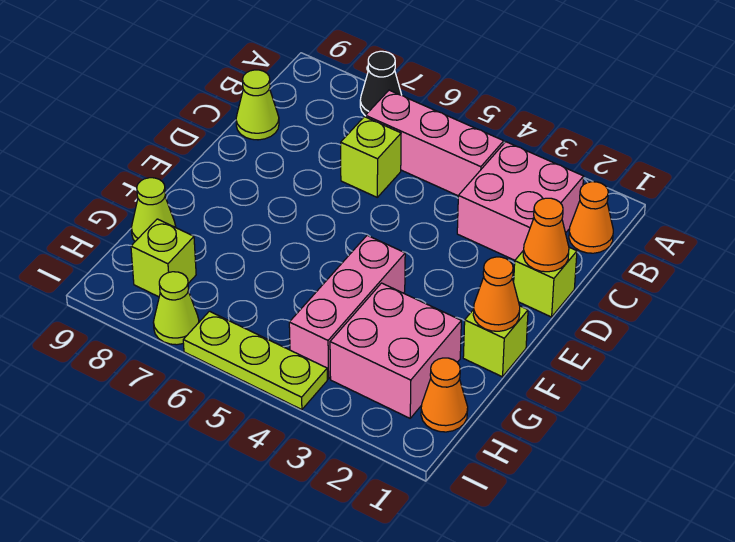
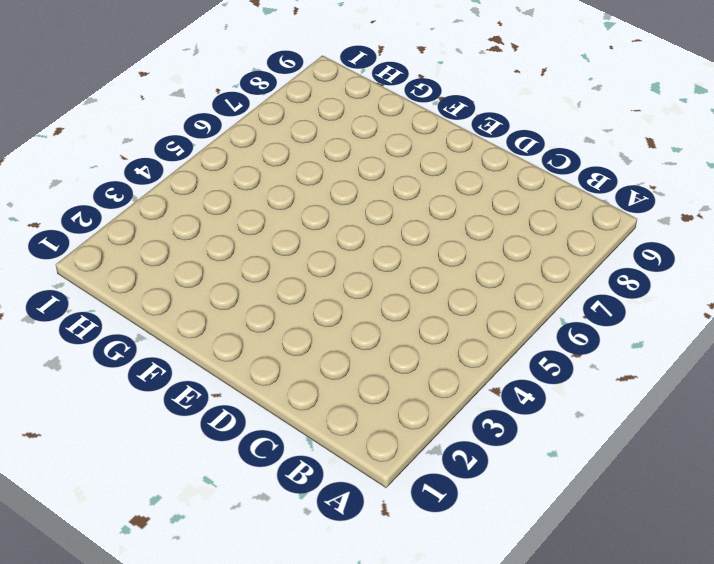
none -> black cone A7 level 1
none -> orange cone B1 level 1
none -> pink brick B2:C3 level 1

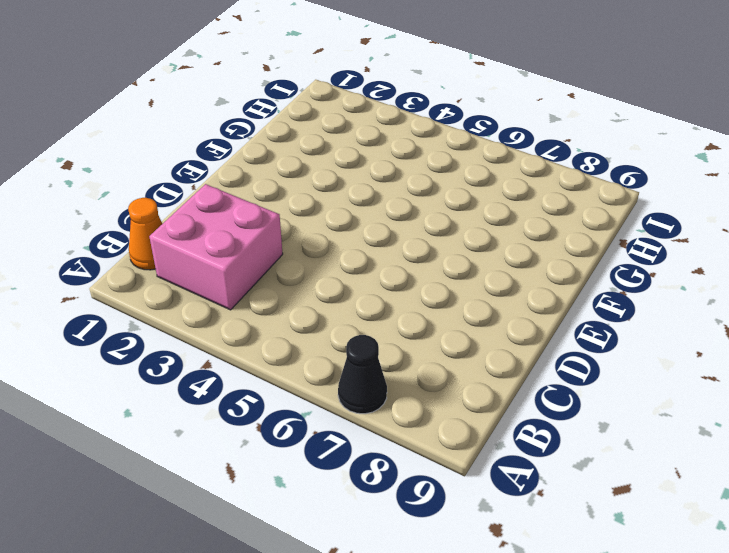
none -> pink brick B4:B6 level 1
none -> lime brick C6 level 1
none -> lime cone C9 level 1

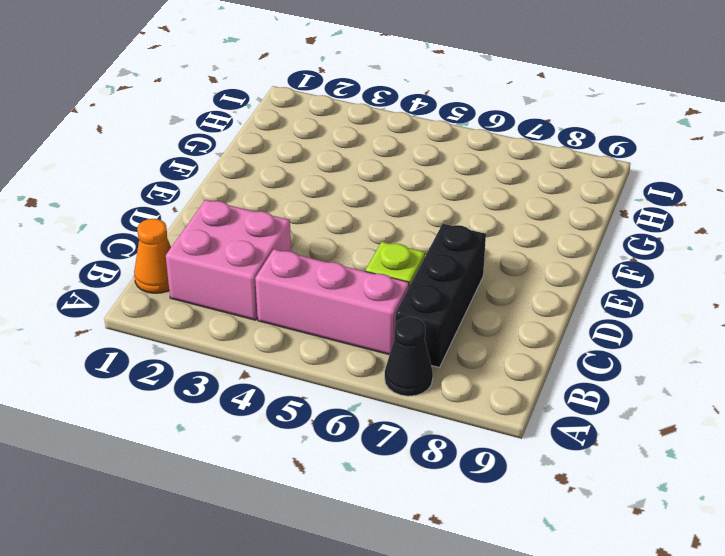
black brick B7:D7 level 1 -> none
none -> lime cone C9 level 1
none -> lime brick D1 level 1
none -> lime brick F1 level 1

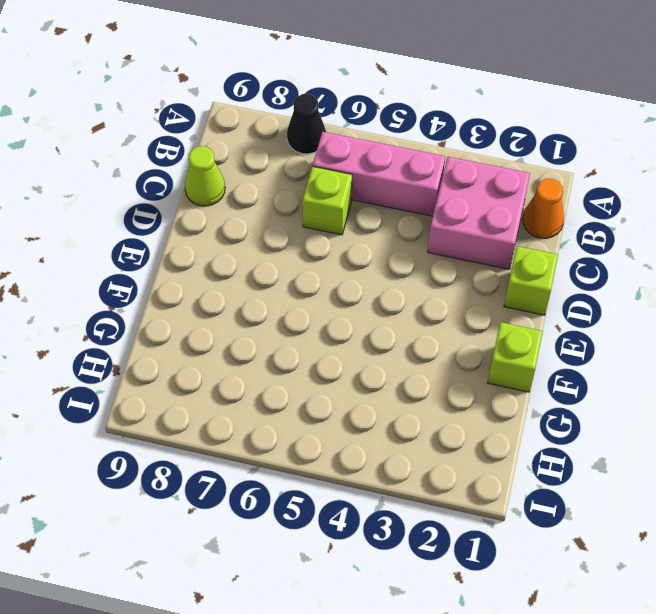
none -> pink brick F4:H4 level 1
none -> pink brick G2:H3 level 1
none -> lime cone G9 level 1

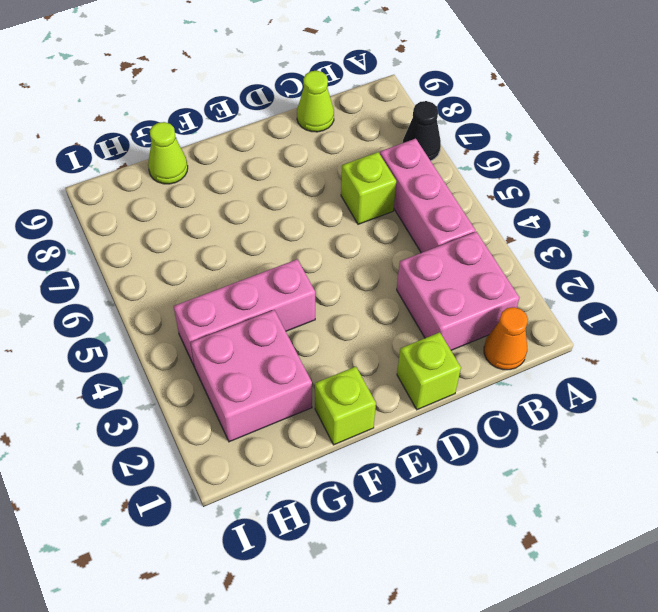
none -> orange cone H1 level 1
none -> lime brick H8 level 1
none -> lime plate I4:I6 level 1

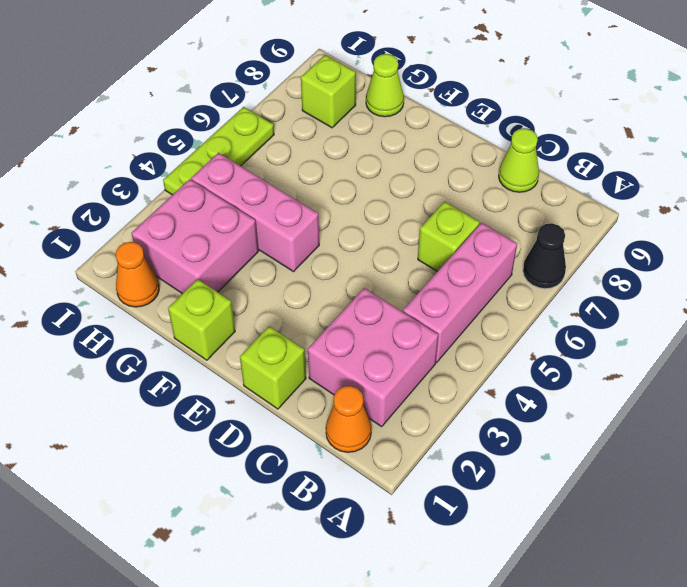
none -> lime cone I7 level 1
none -> orange cone D1 level 2
none -> orange cone F1 level 2

